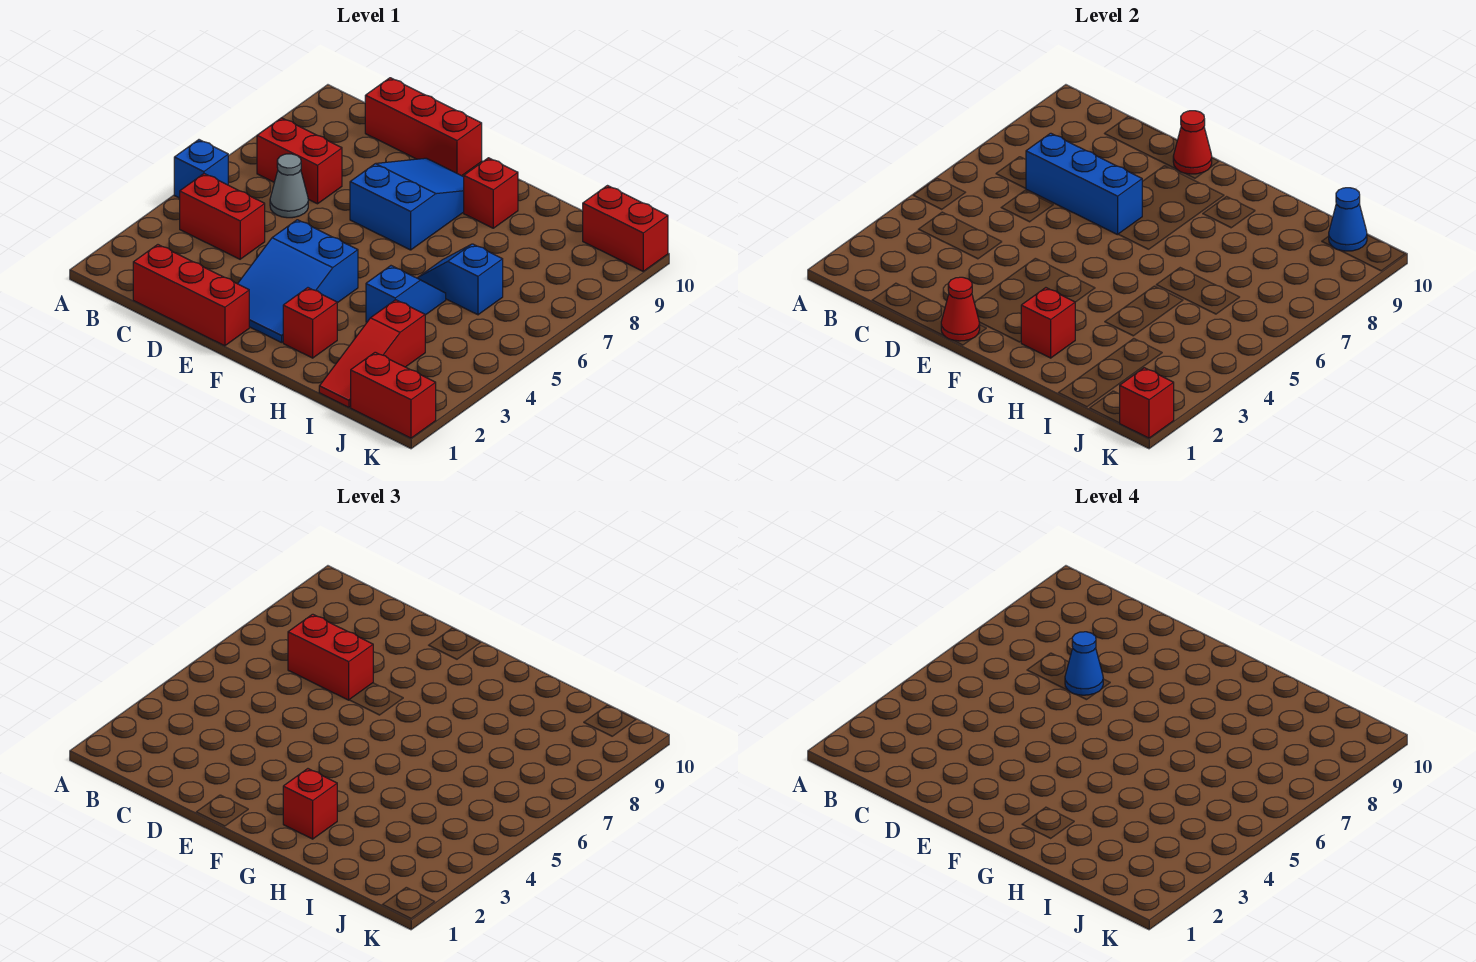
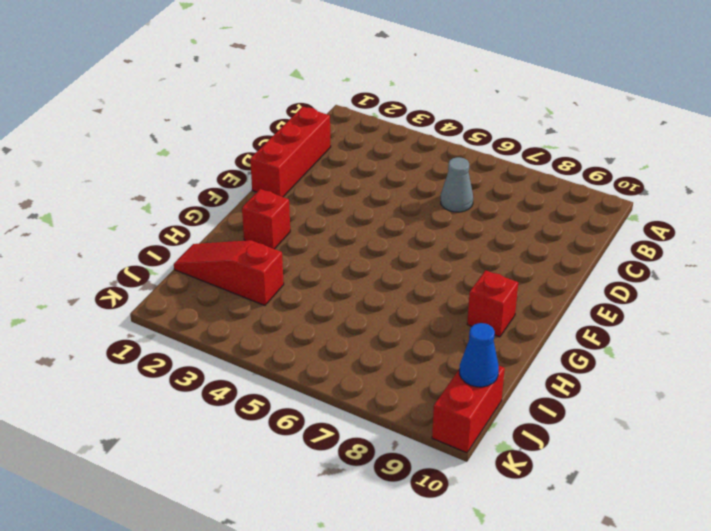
none -> blue brick A5 level 1
none -> red brick B4:C4 level 1
none -> red brick B7:C7 level 1

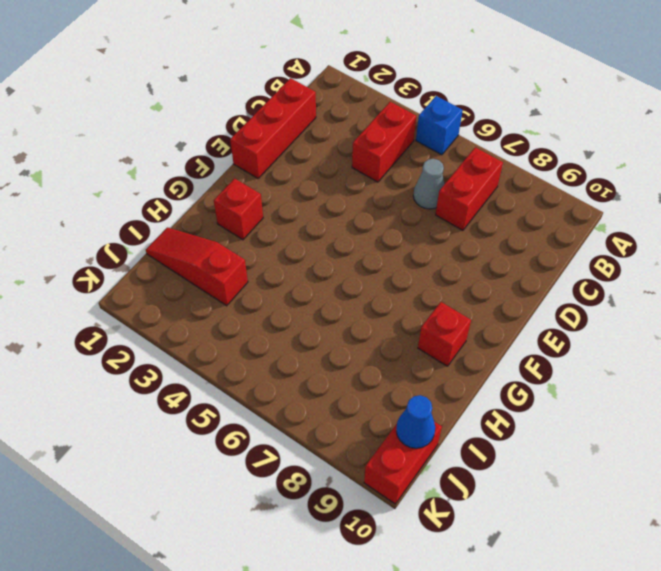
none -> red brick C10:E10 level 1
none -> blue slope E2:F4 level 1 top 4
none -> blue slope E7:F9 level 1 top 7

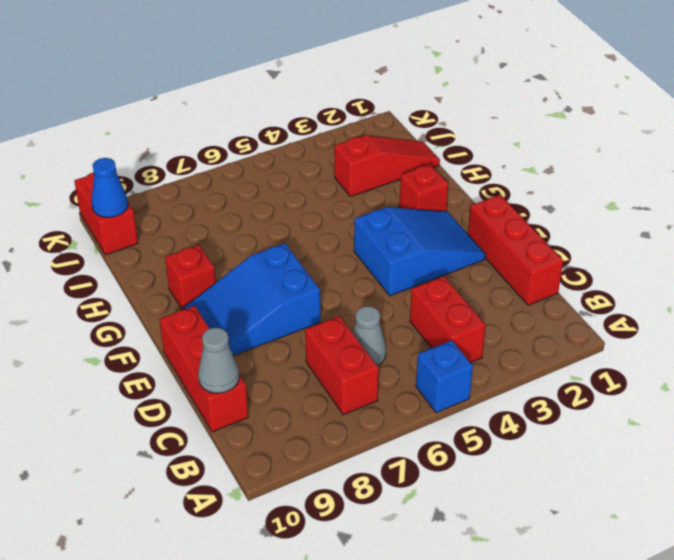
grey cone C10 level 2 -> none
none -> blue slope H4:H5 level 1 top 4
none -> blue slope H6:I6 level 1 top I
none -> red brick J1:K1 level 1

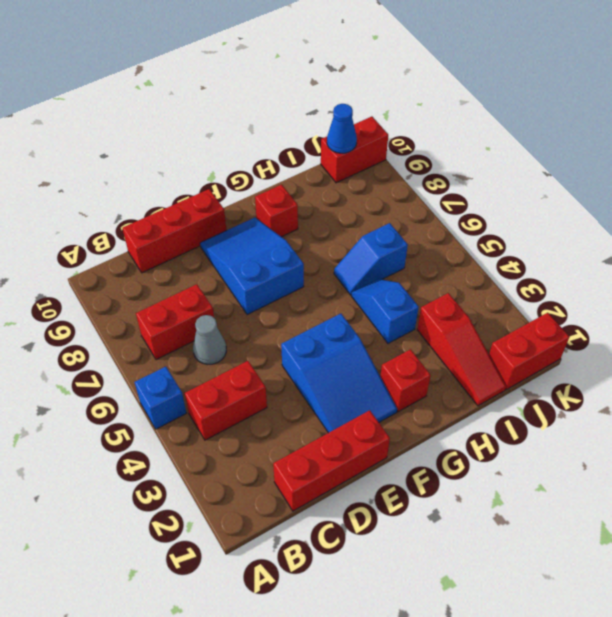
none -> blue brick C7:E7 level 2
none -> red cone E1 level 2
none -> red cone E10 level 2

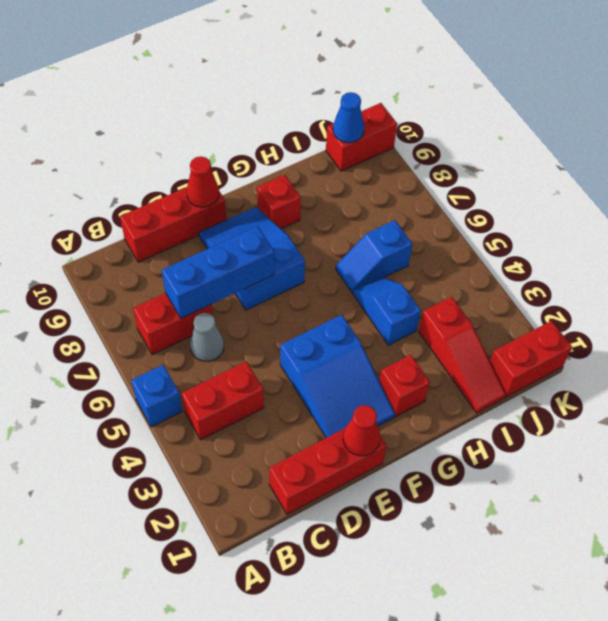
none -> red brick G2 level 2
none -> red brick K1 level 2
none -> red brick C7:D7 level 3

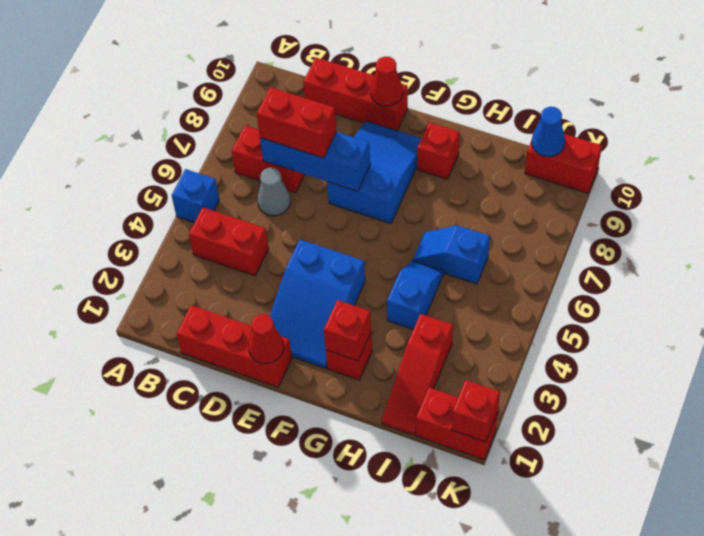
none -> red brick G2 level 3
none -> blue cone D7 level 4

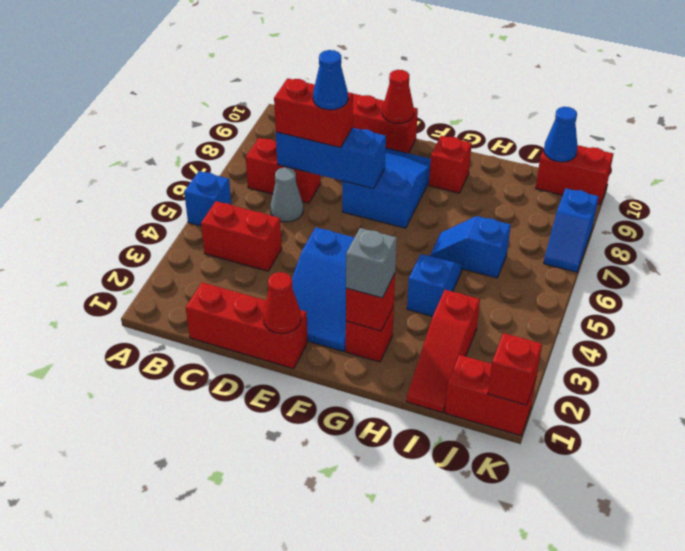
grey brick G2 level 3 -> red brick G2 level 3
blue slope K7:K8 level 1 top 8 -> none

